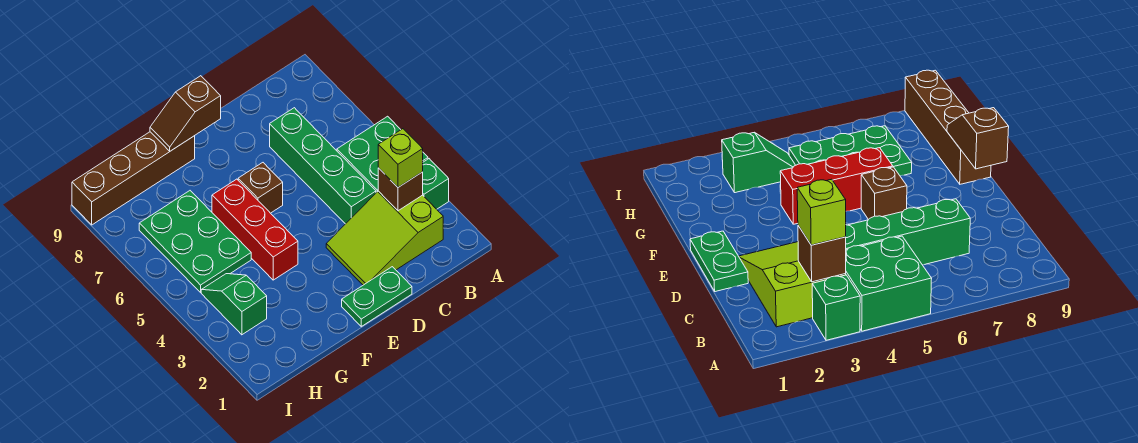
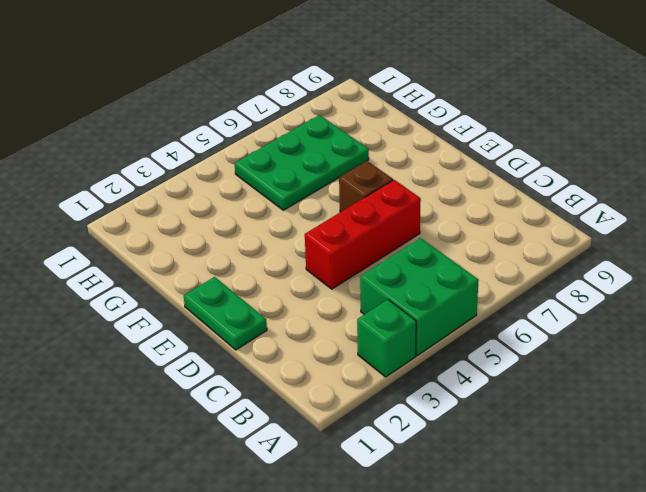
red brick D4:D6 level 1 -> red brick F4:F6 level 1
none -> lime slope B2:D3 level 1 top B
none -> green brick C4:C7 level 1
none -> brown brick F9:I9 level 1

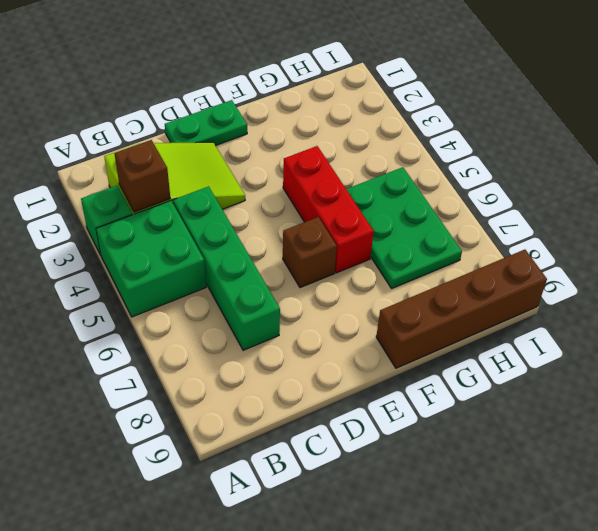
none -> green slope H3:H4 level 1 top 3
none -> brown slope E9:F9 level 2 top E
none -> lime brick B3 level 3

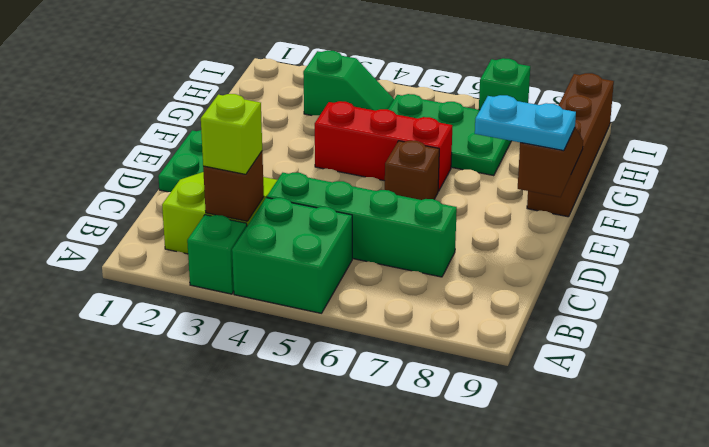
cyan plate E8:E9 level 3 -> none
green brick I7 level 1 -> none

